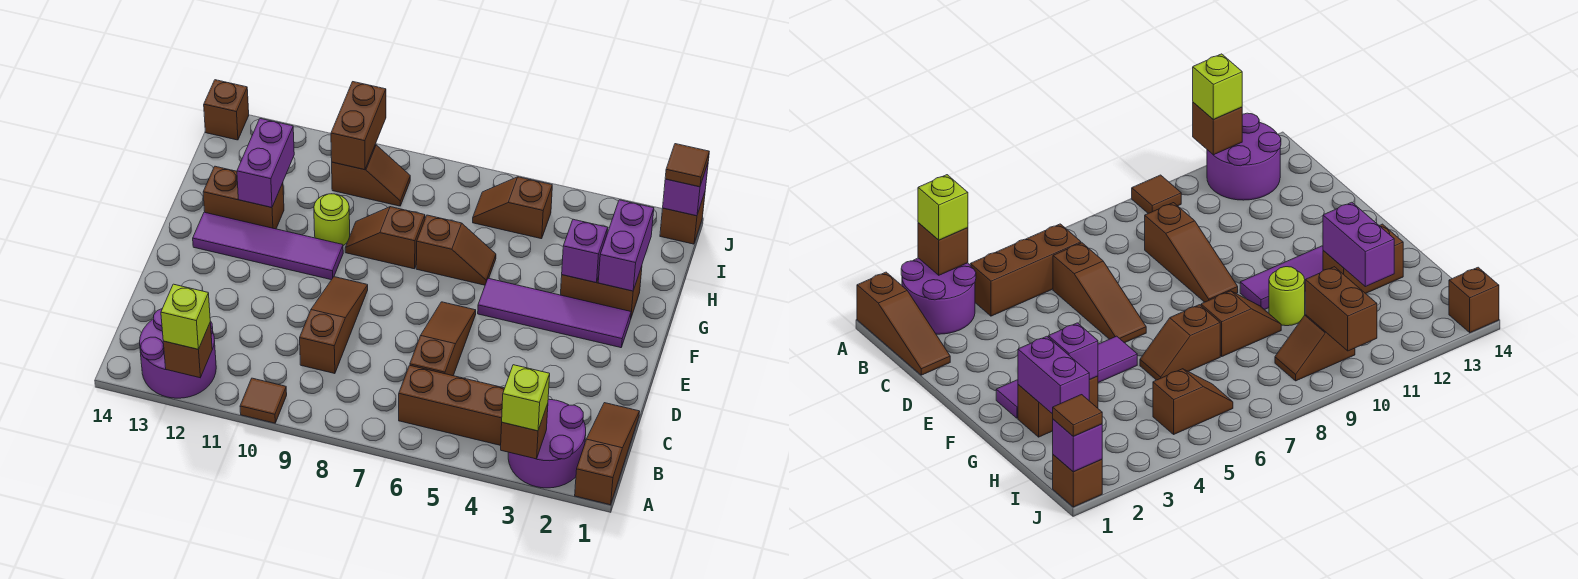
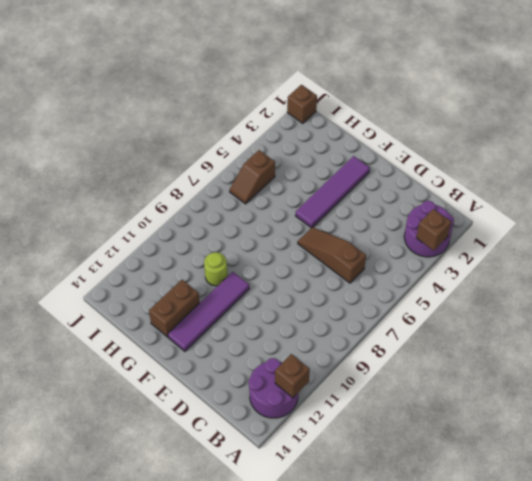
none -> brown slope A1:C1 level 1 top A
none -> brown tile A10 level 1
none -> brown brick B4:B6 level 1

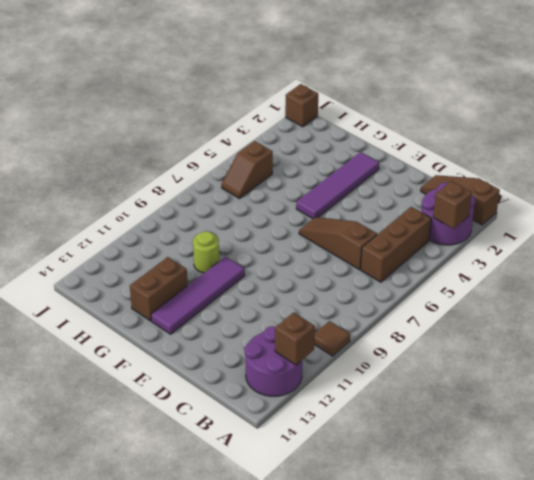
none -> brown slope C9:E9 level 1 top C
none -> brown brick G2:G3 level 1
none -> brown slope G6:G7 level 1 top 7

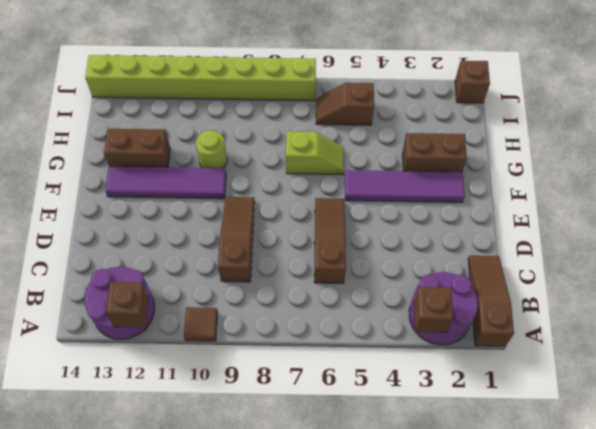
lime slope G6:G7 level 1 top 7 -> brown slope G6:G7 level 1 top 7
lime brick J7:J14 level 1 -> brown brick J14 level 1
none -> brown brick B4:B6 level 1
none -> brown slope G8:G9 level 1 top 8
none -> brown slope I9:I10 level 1 top 10

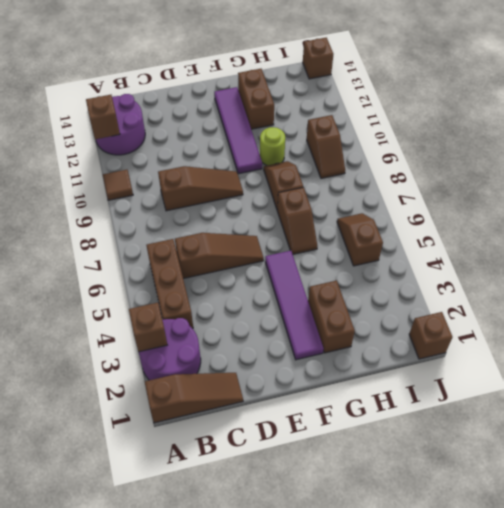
none -> purple brick G2:H2 level 2
none -> purple brick G3 level 2
none -> purple brick G12:H12 level 2

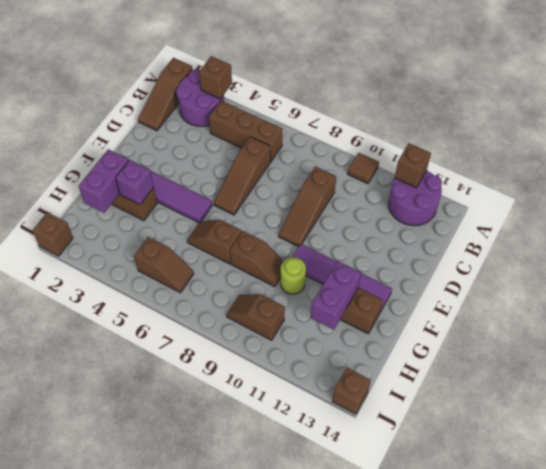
none -> brown brick I10:J10 level 2
none -> purple brick J1 level 2
none -> lime brick A3 level 3

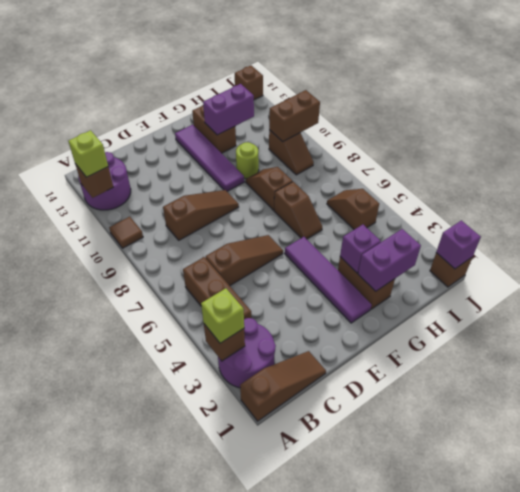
none -> brown tile J1 level 3

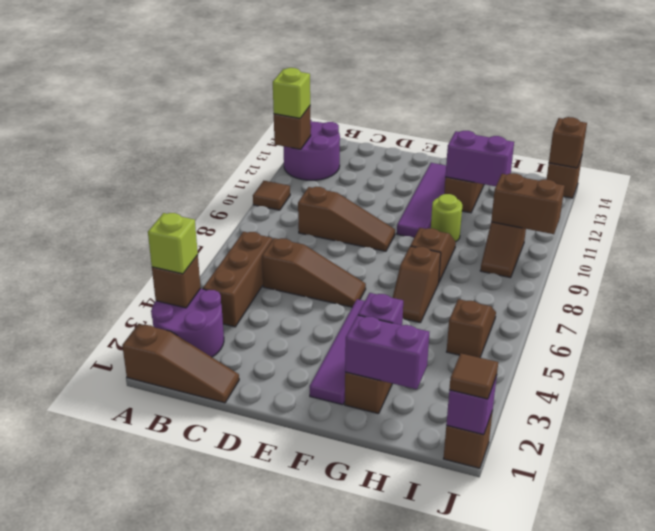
brown brick J14 level 2 -> none

